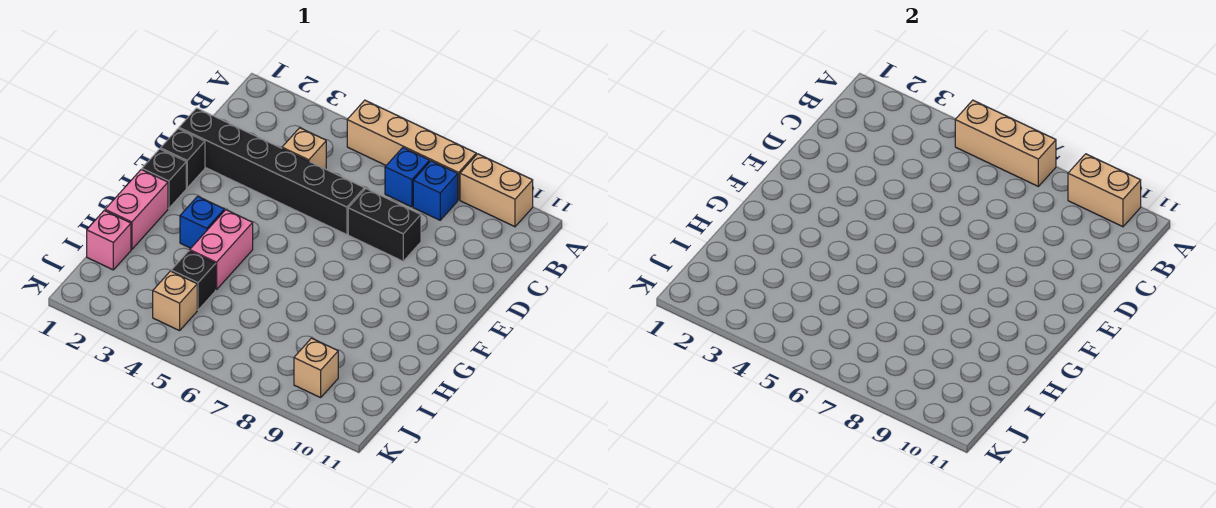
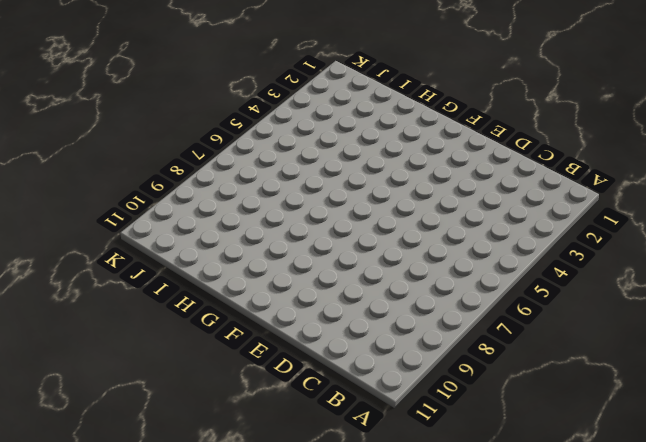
none -> tan brick A5:A8 level 1
none -> tan brick A9:A10 level 1
none -> blue brick B7 level 1

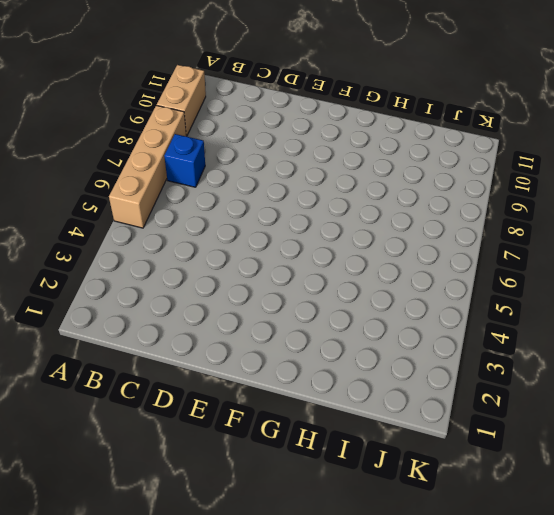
none -> blue brick B8 level 1
none -> tan brick C4 level 1
none -> black brick D1:D6 level 1

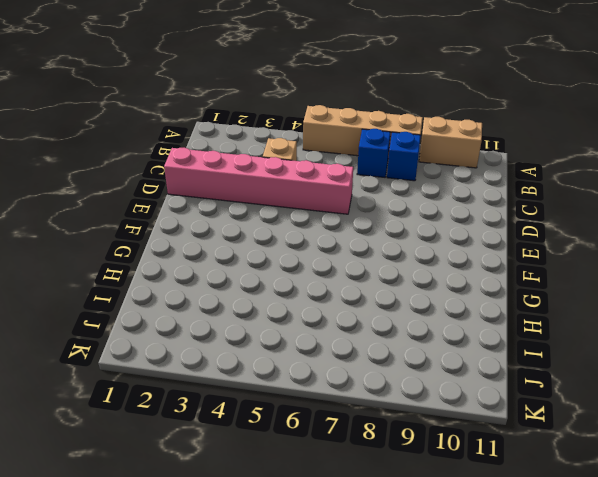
pink brick D1:D6 level 1 -> black brick D1:D6 level 1
none -> black brick D7:D8 level 1
none -> black brick E1 level 1
none -> black brick F1 level 1

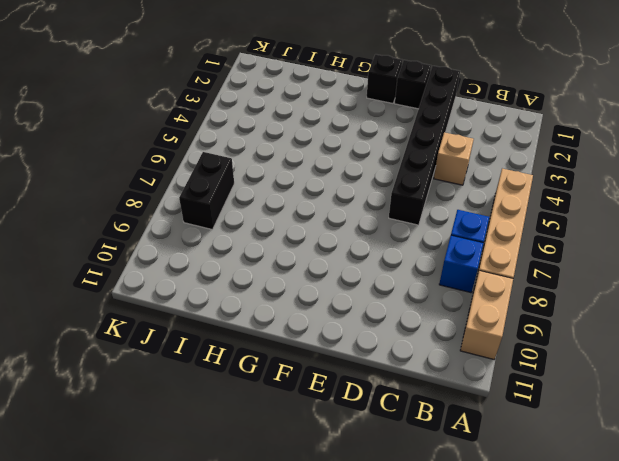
black brick J7:J8 level 1 -> black brick D7:D8 level 1
none -> pink brick G1:H1 level 1
none -> blue brick G3 level 1
none -> pink brick G4:H4 level 1

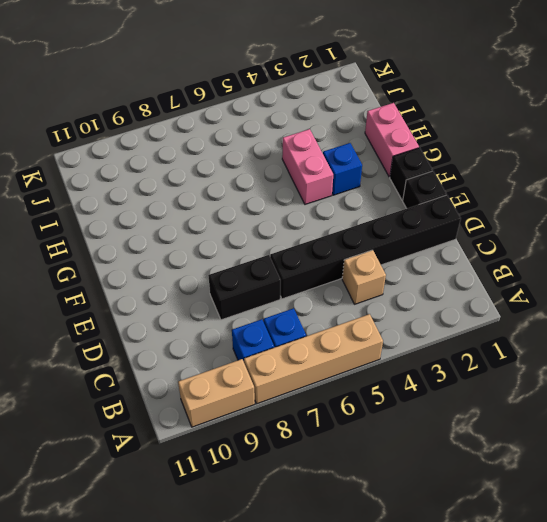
none -> pink brick I1 level 1
none -> black brick I4 level 1
none -> tan brick J4 level 1

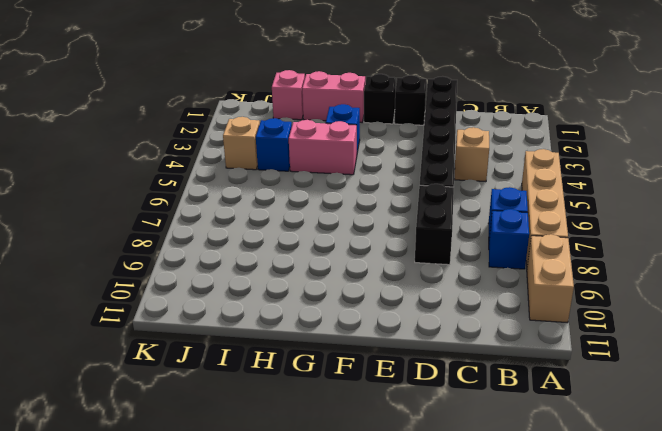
blue brick I4 level 1 -> black brick I4 level 1
none -> tan brick J9 level 1
none -> tan brick A5:A7 level 2
none -> tan brick A9:A10 level 2

